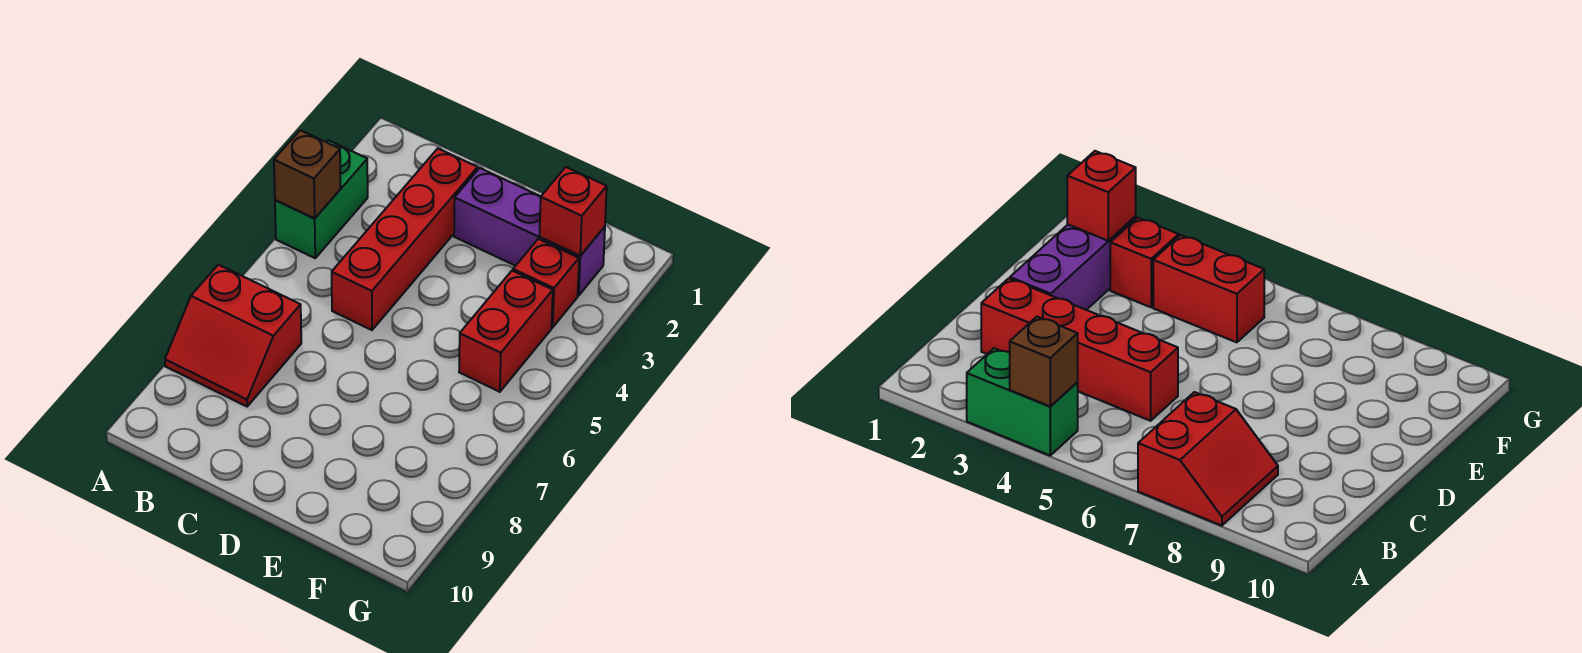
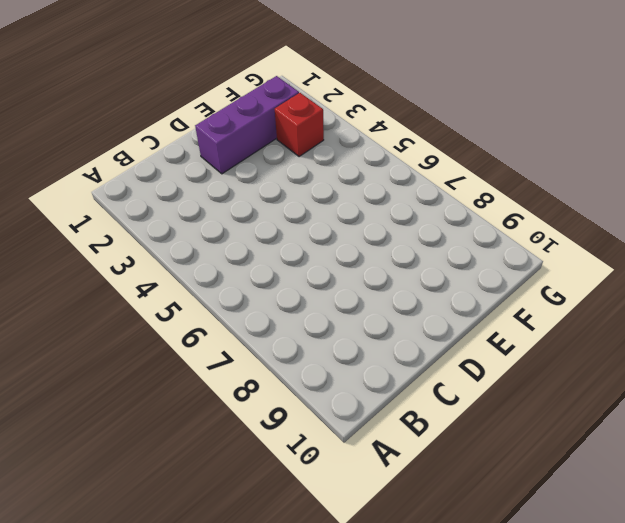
none -> green brick A3:A4 level 1
none -> red slope A7:B8 level 1 top 7

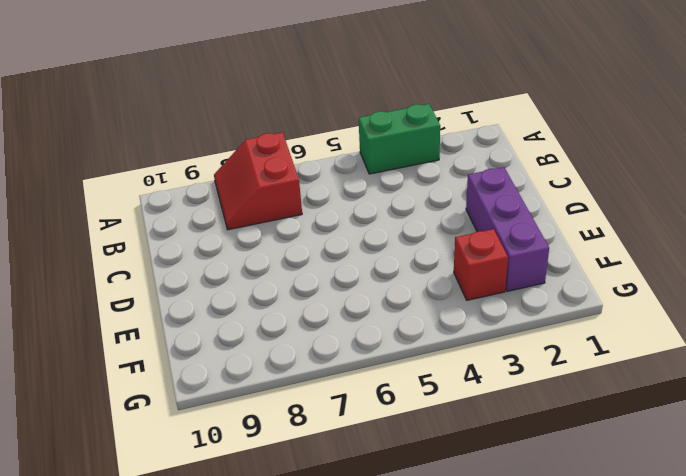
none -> red brick C2:C5 level 1
none -> red brick F4:F5 level 1

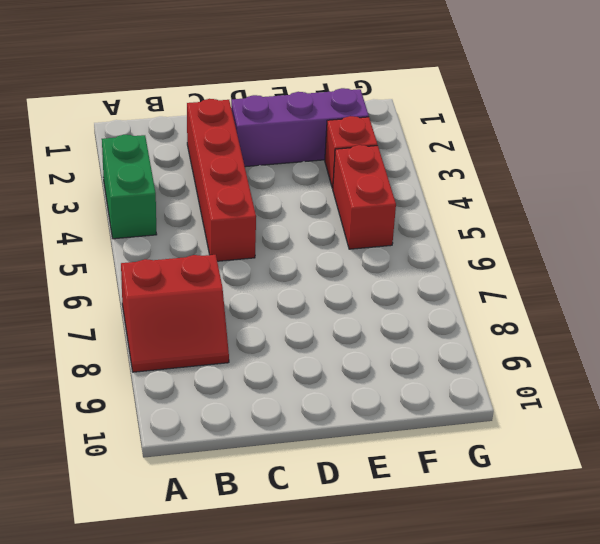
none -> brown brick A4 level 2
none -> red brick F2 level 2

